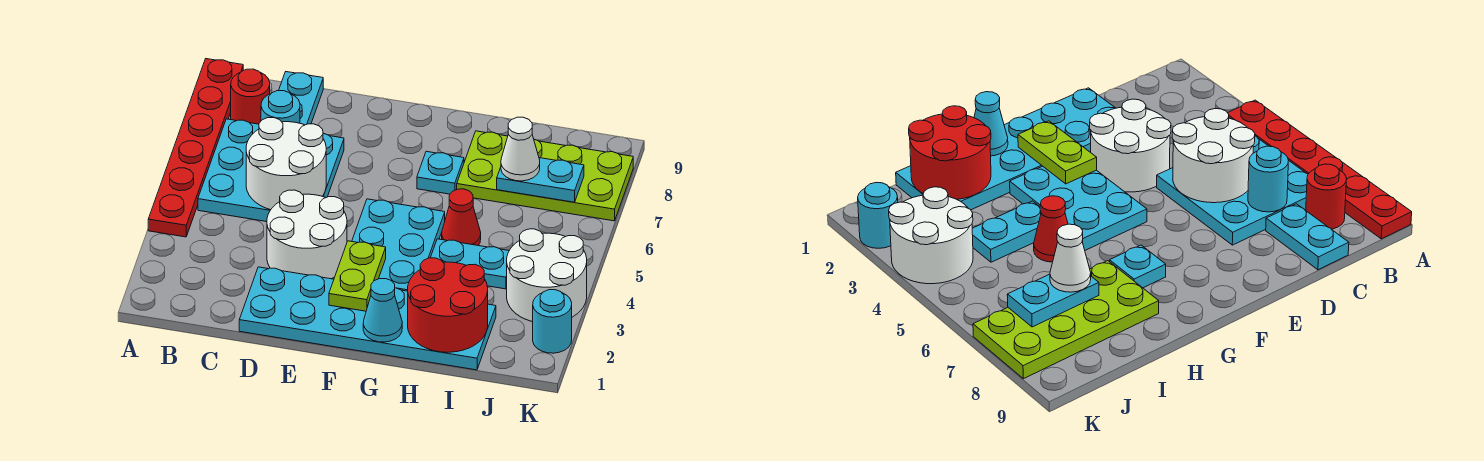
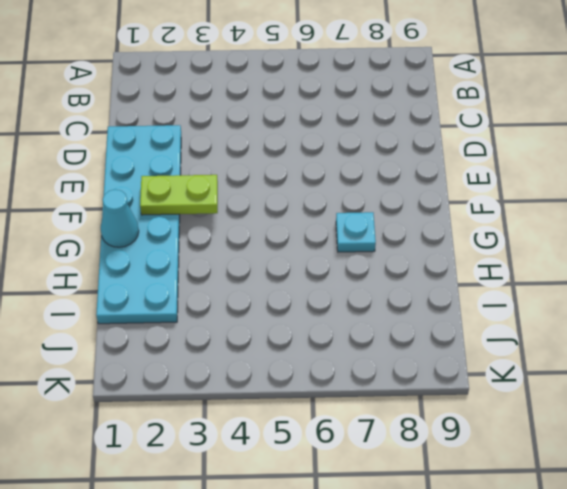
none -> red plate A4:A9 level 1
none -> cyan plate B5:D7 level 1
none -> red round brick B8 level 1

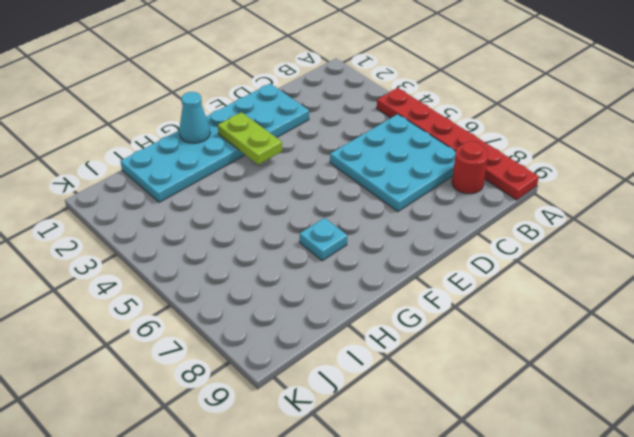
none -> cyan plate C8:C9 level 1
none -> white round brick D3:E4 level 1
none -> cyan plate F3:G5 level 1

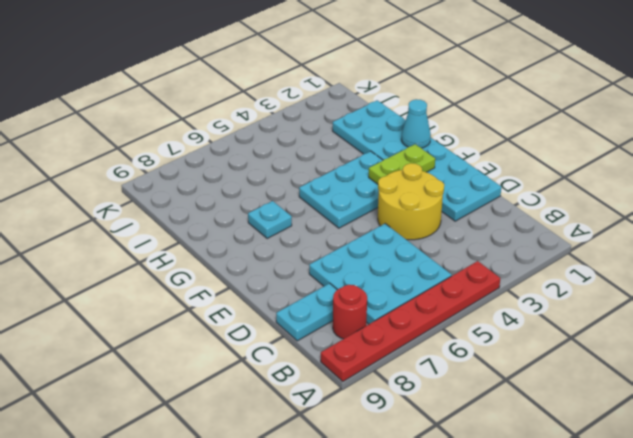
yellow round brick D3:E4 level 1 -> white round brick D3:E4 level 1
none -> cyan plate H4:I4 level 1
none -> red cone H5 level 1
none -> lime plate H7:K8 level 1

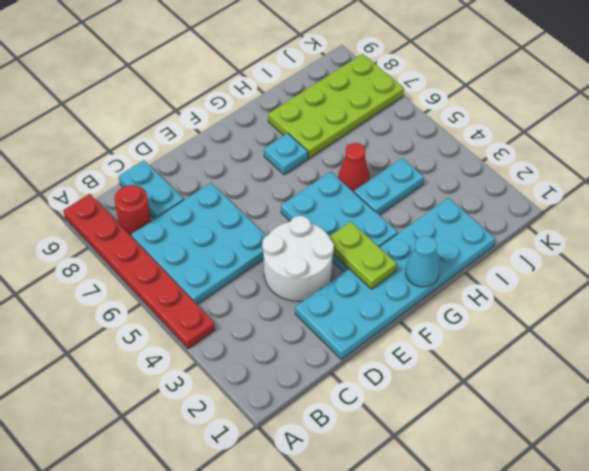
none -> white round brick J3:K4 level 1
none -> cyan round brick K2 level 1
none -> white round brick C5:D6 level 2

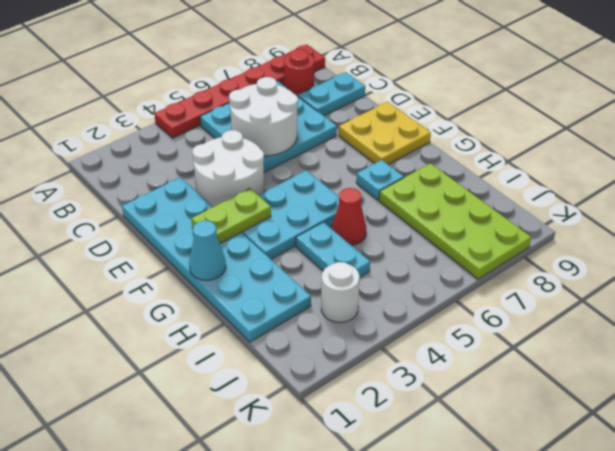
yellow plate E8:F9 level 1 -> none
white round brick J3 level 1 -> white round brick J3:K4 level 1
none -> cyan round brick K2 level 1
none -> cyan round brick C7 level 2
none -> red round brick H1:I2 level 2

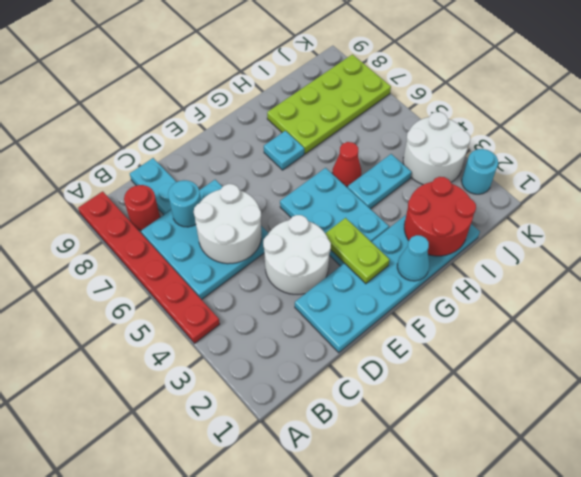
none -> cyan plate I7:J7 level 2
none -> white cone I7 level 3

